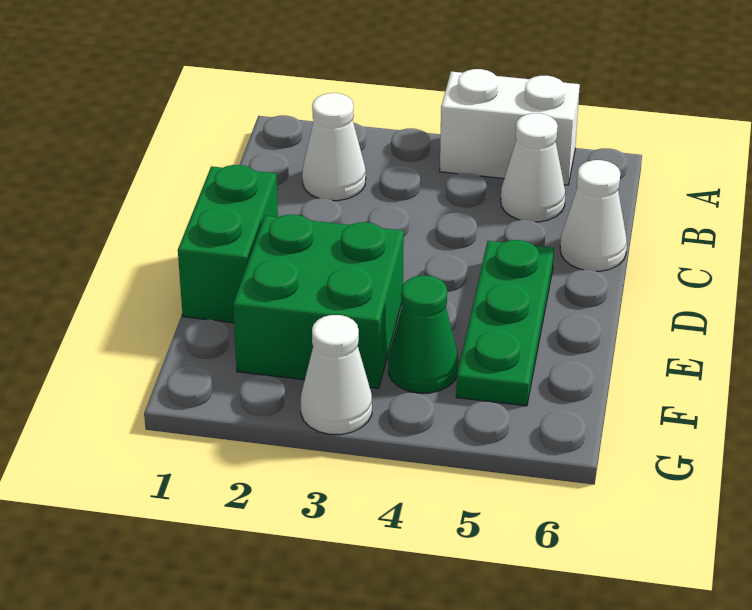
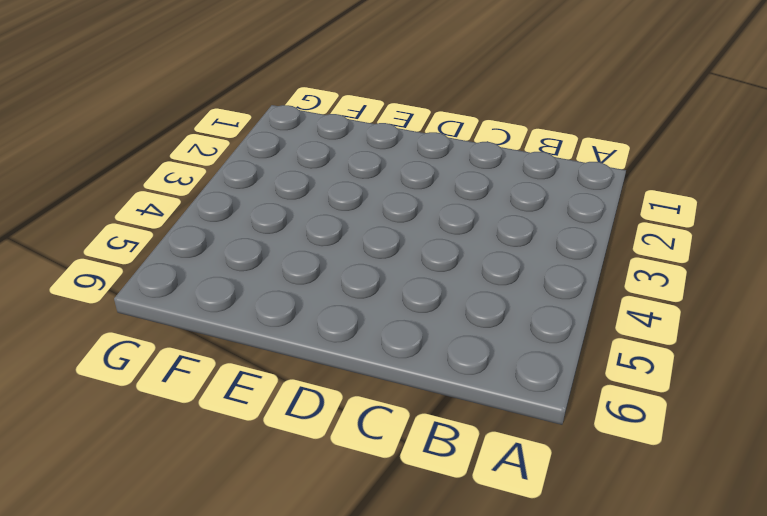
none -> white brick A4:A5 level 1
none -> white cone B2 level 1

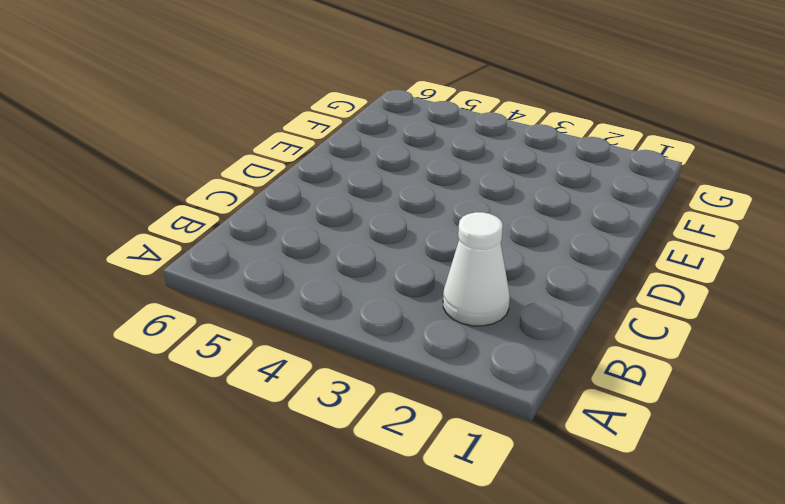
none -> white brick A4:A5 level 1
none -> white cone B5 level 1

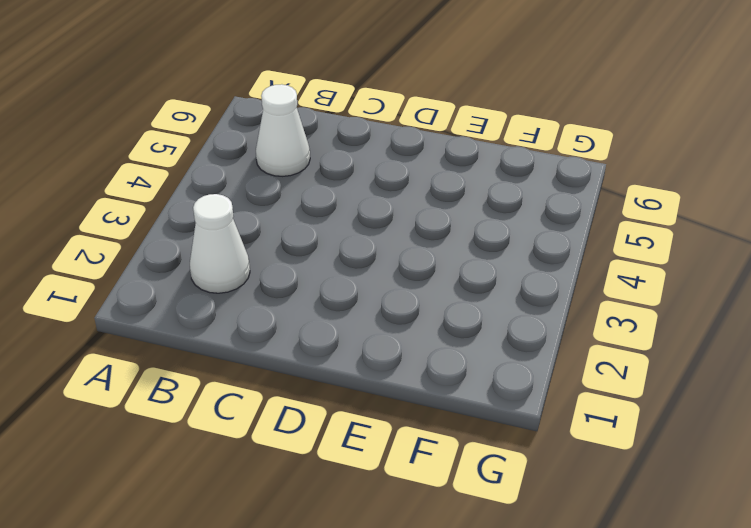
none -> white brick A4:A5 level 1
none -> white cone C6 level 1

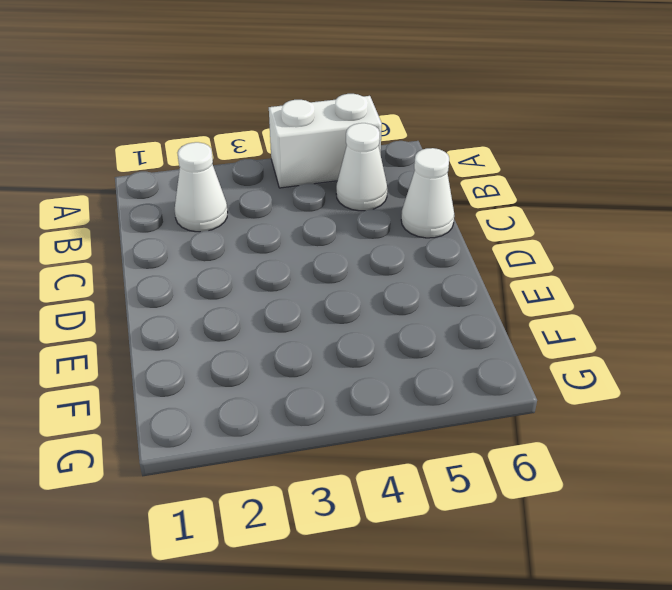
none -> green brick D1:E1 level 1
none -> green plate D5:F5 level 1

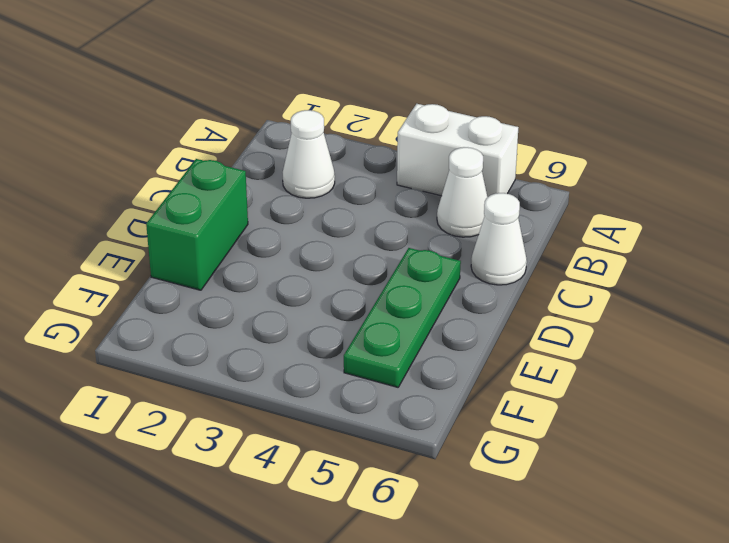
none -> green brick E2:F3 level 1
none -> green cone F4 level 1

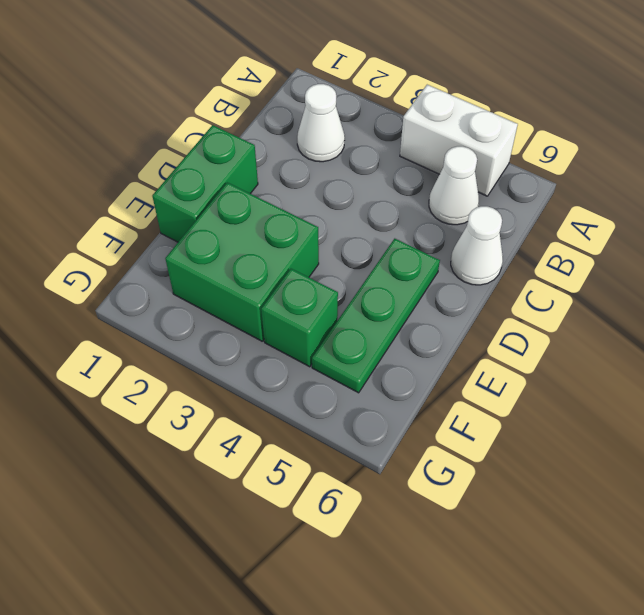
green brick F4 level 1 -> green cone F4 level 1
none -> white cone G3 level 1

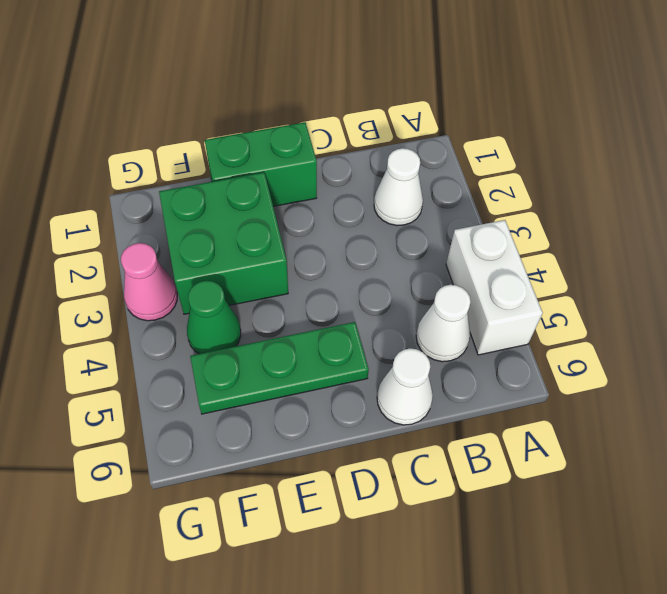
pink cone G3 level 1 -> white cone G3 level 1

